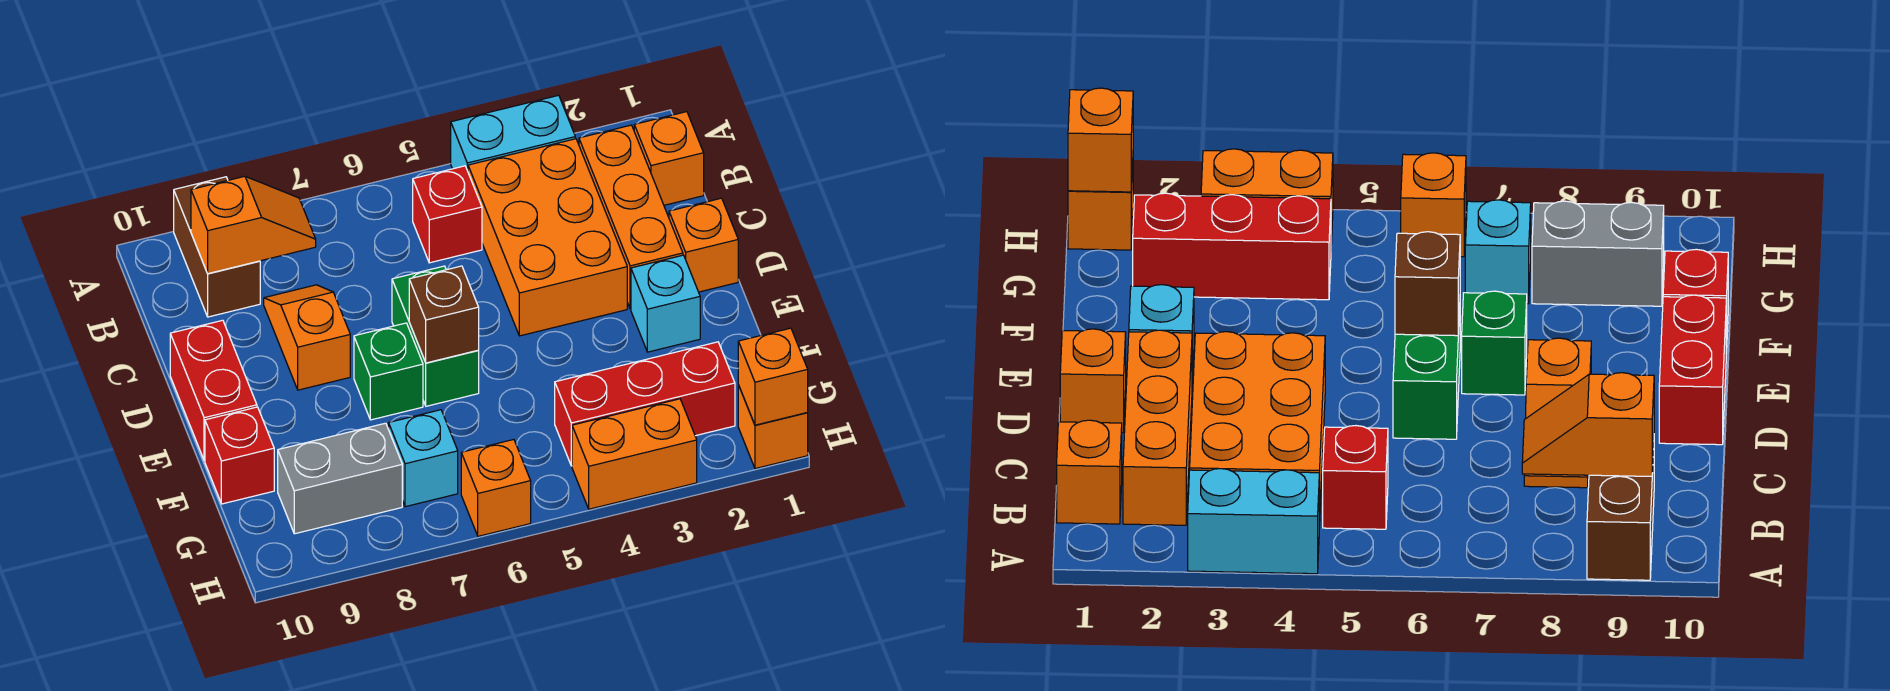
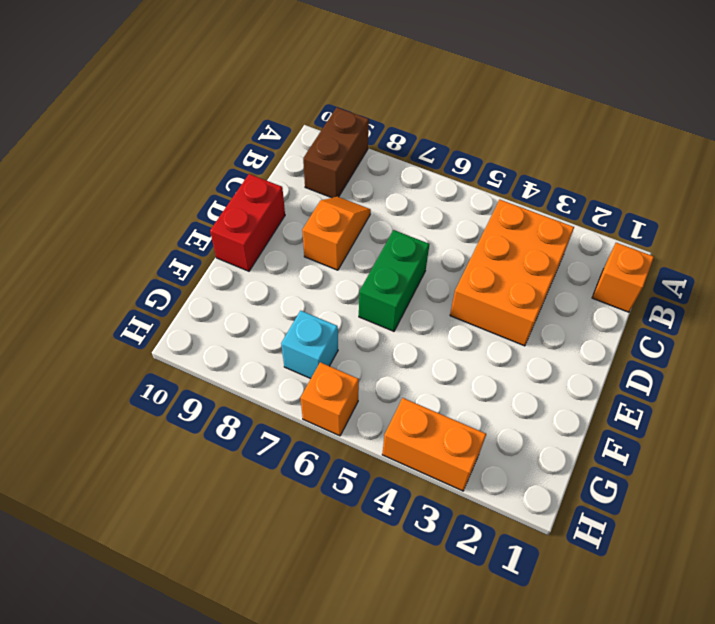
none -> cyan brick A3:A4 level 1
none -> orange brick B2:D2 level 1
none -> red brick B5 level 1

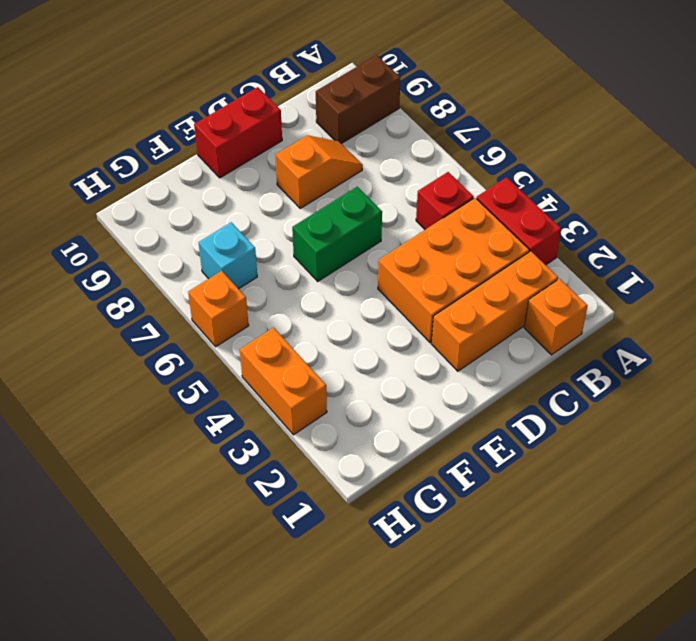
red brick A3:A4 level 1 -> cyan brick A3:A4 level 1
none -> orange brick D1 level 1
none -> cyan brick E2 level 1
none -> green brick E7 level 1

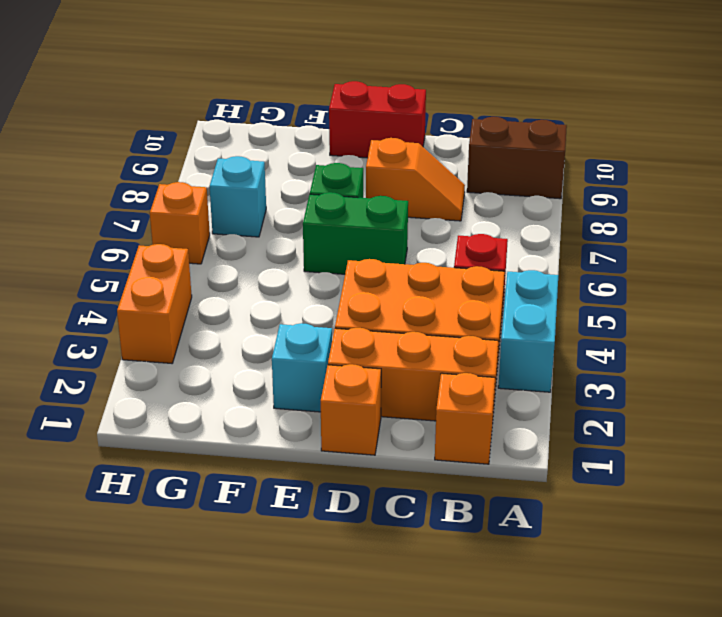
none -> red brick F10 level 1
none -> red brick G2:G4 level 1
none -> grey brick G8:G9 level 1

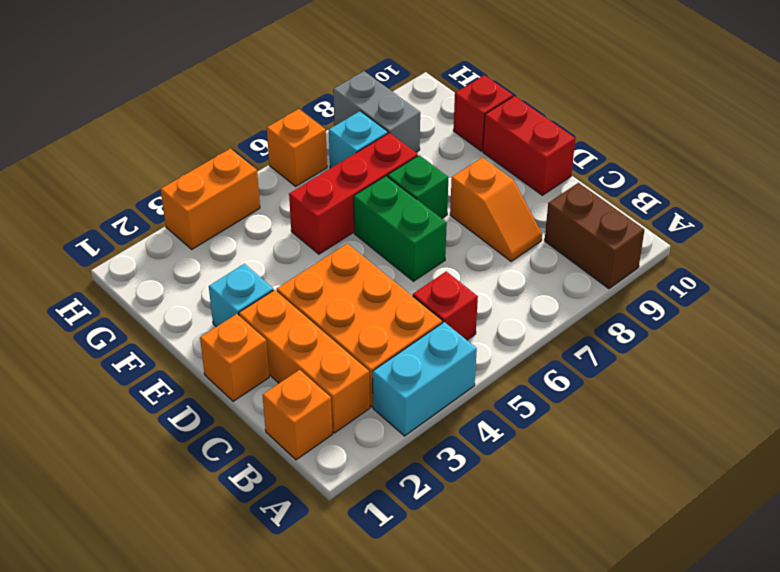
red brick F5:F7 level 1 -> red brick G2:G4 level 1
grey brick G8:H8 level 1 -> grey brick G8:G9 level 1
none -> orange brick H1 level 1
none -> orange slope B8:B9 level 2 top 9
none -> brown brick E6 level 2

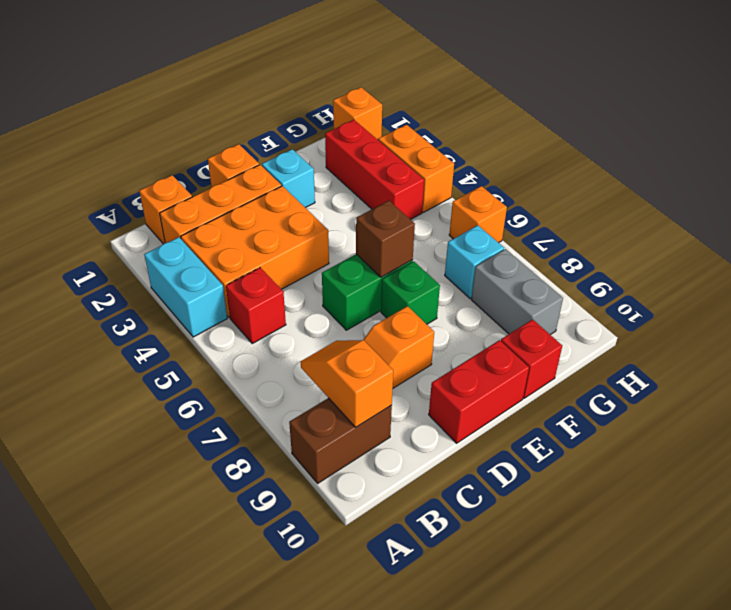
none -> orange brick H1 level 2

